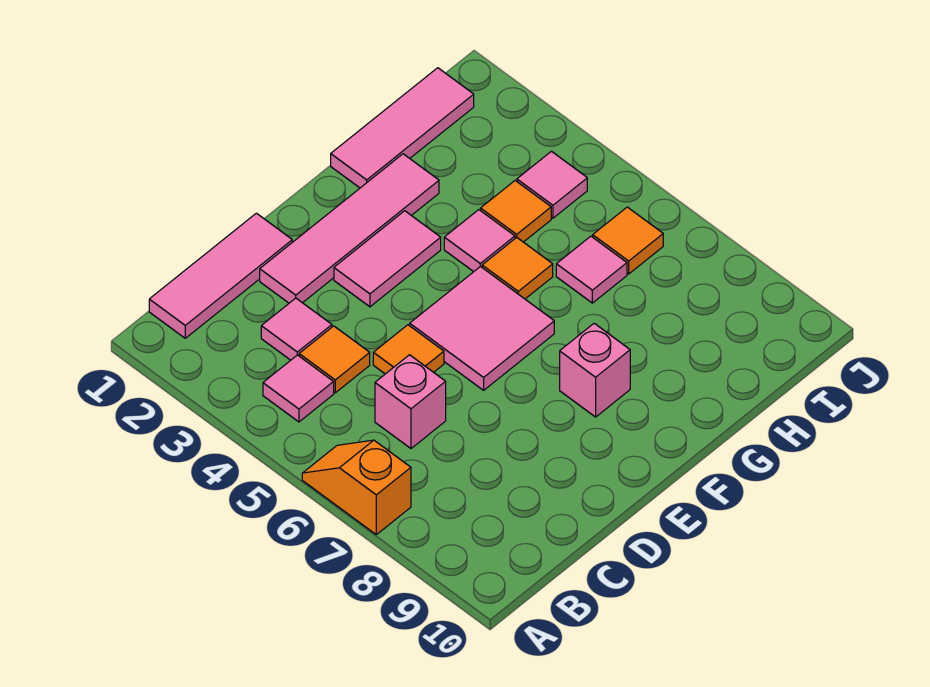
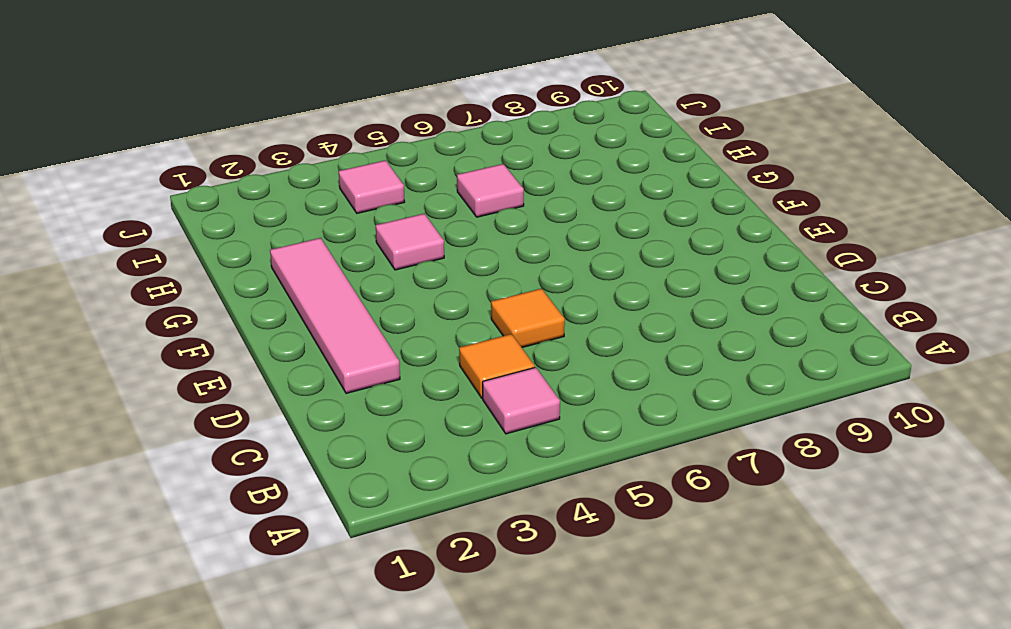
none -> orange slope A6:A7 level 1 top 7
none -> pink tile B1:D1 level 1
none -> pink tile C3 level 1

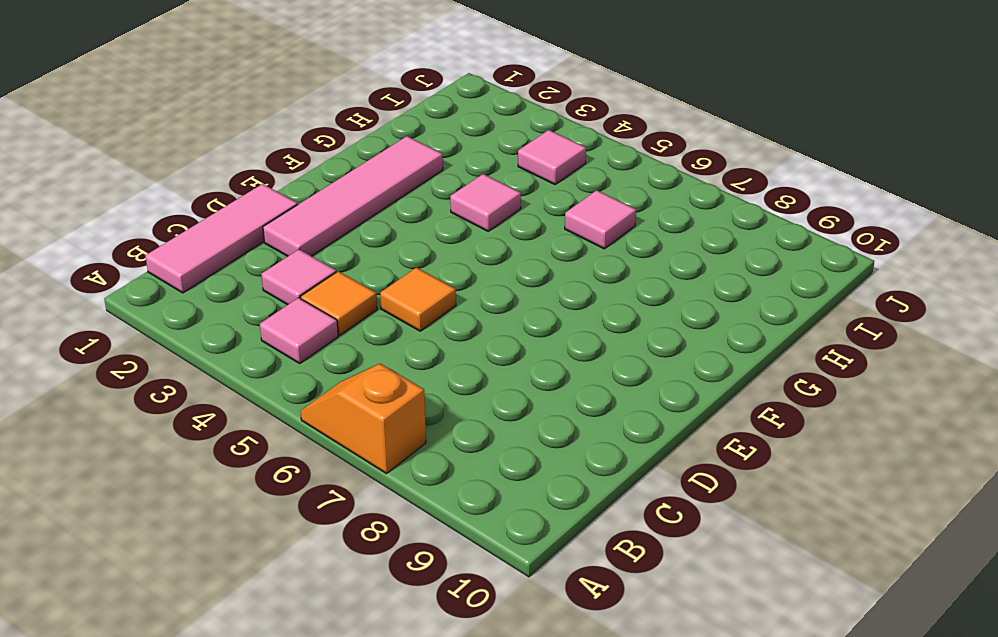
none -> pink brick C6 level 1
none -> pink tile E3:F3 level 1
none -> pink tile E5:F6 level 1

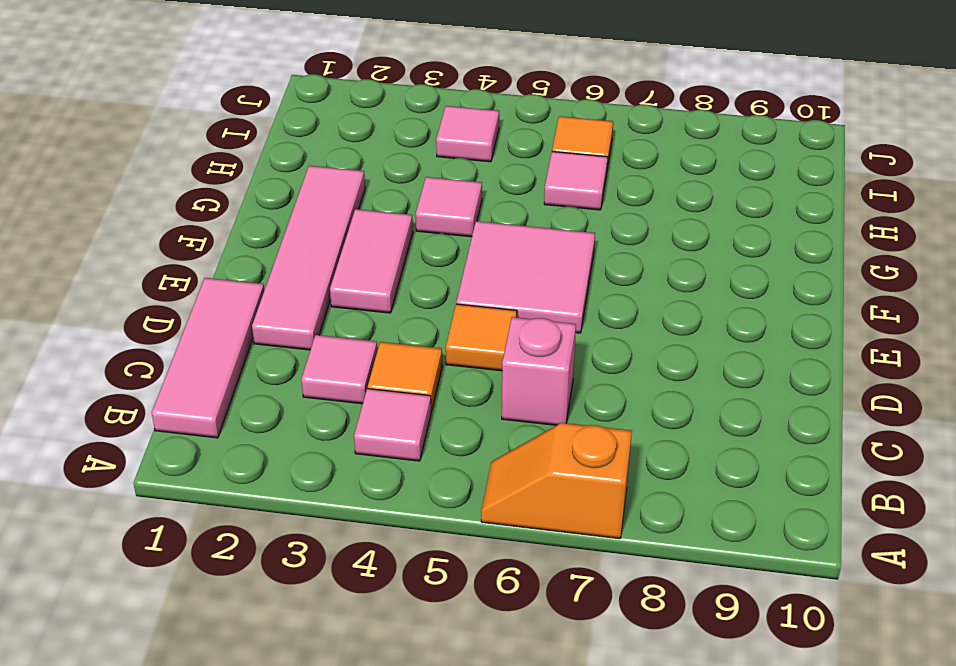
none -> pink brick F8 level 1
none -> pink tile G1:I1 level 1
none -> orange tile G5 level 1

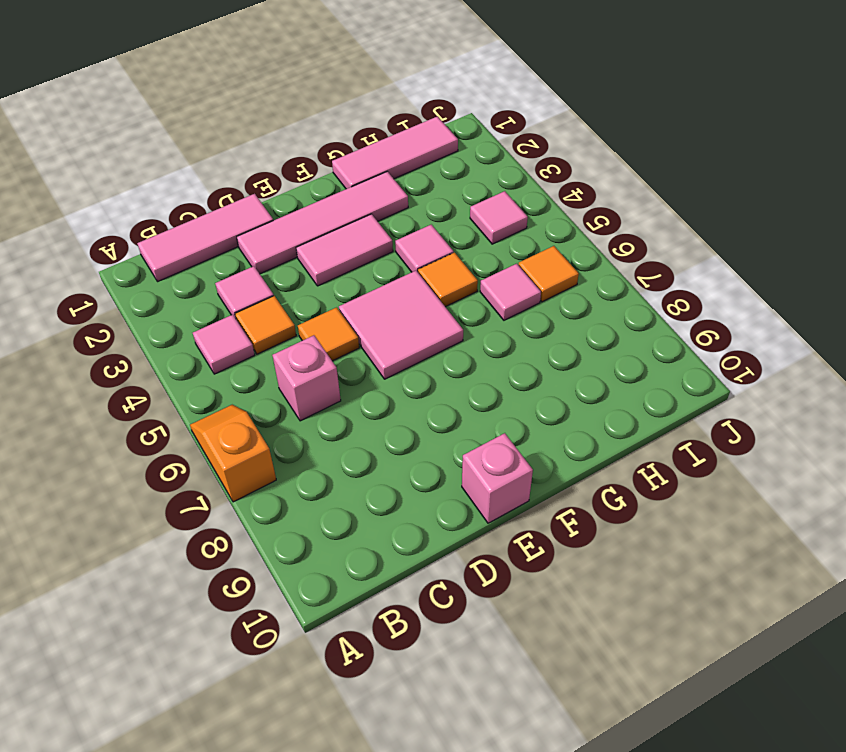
pink brick E10 level 1 -> pink brick F8 level 1
none -> orange tile H4 level 1

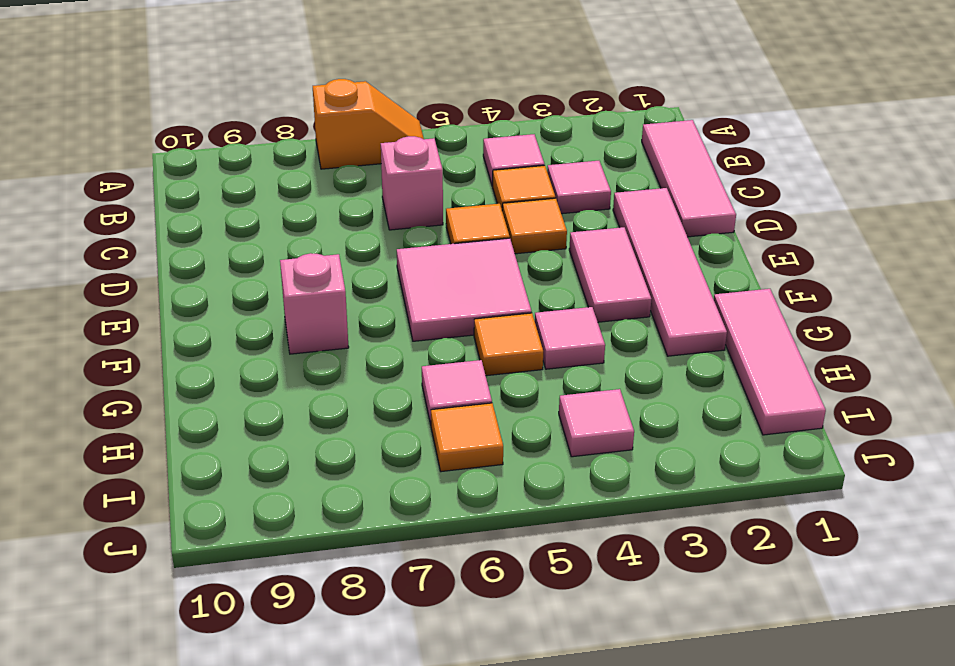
orange tile D4 level 1 -> orange tile H4 level 1

